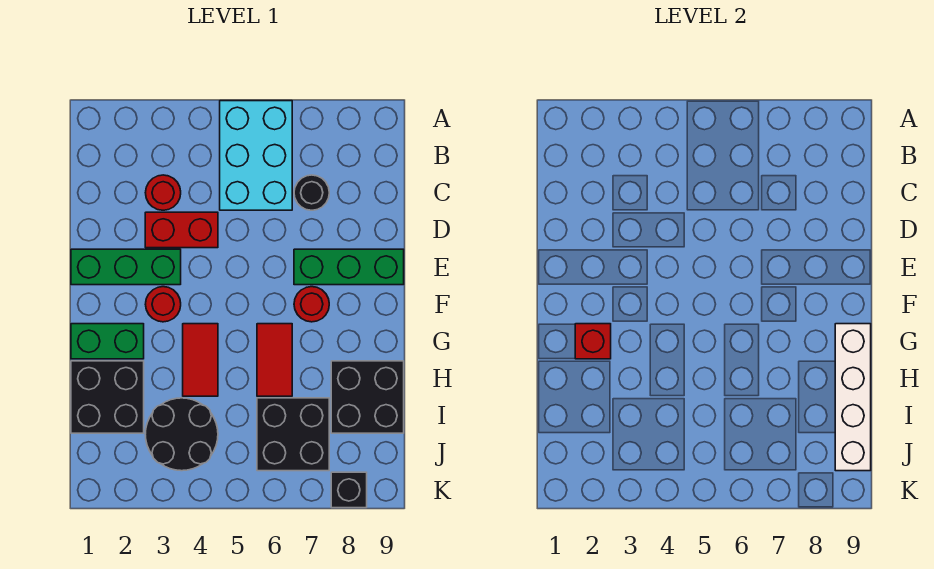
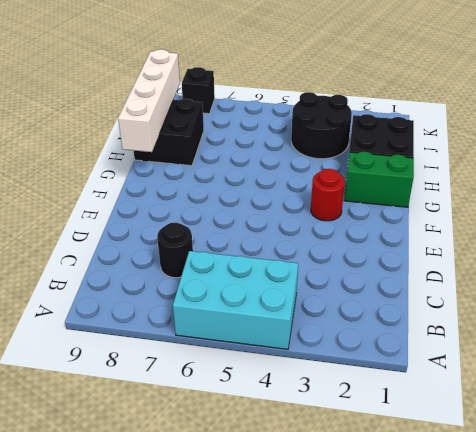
cyan brick A4:B6 level 1 -> cyan brick A5:C6 level 1
none -> red round brick C3 level 1
none -> red brick D3:D4 level 1
none -> green brick E1:E3 level 1

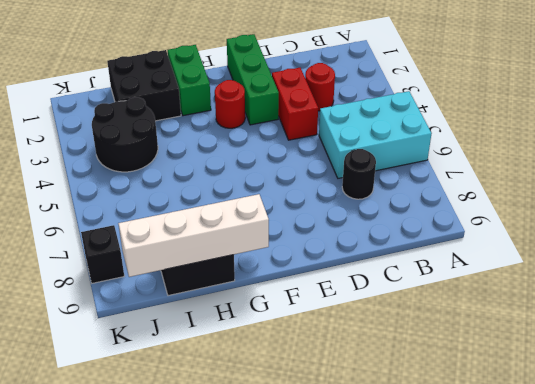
none -> green brick E7:E9 level 1
none -> red round brick F7 level 1
none -> red tile G4:H4 level 1

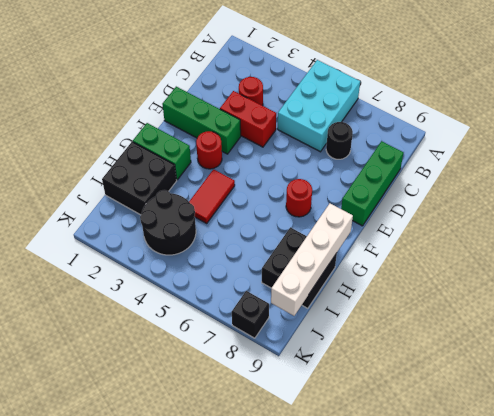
green brick C9:E9 level 1 -> green brick E7:E9 level 1
none -> red tile G6:H6 level 1
none -> black brick I6:J7 level 1
none -> red brick G2 level 2

